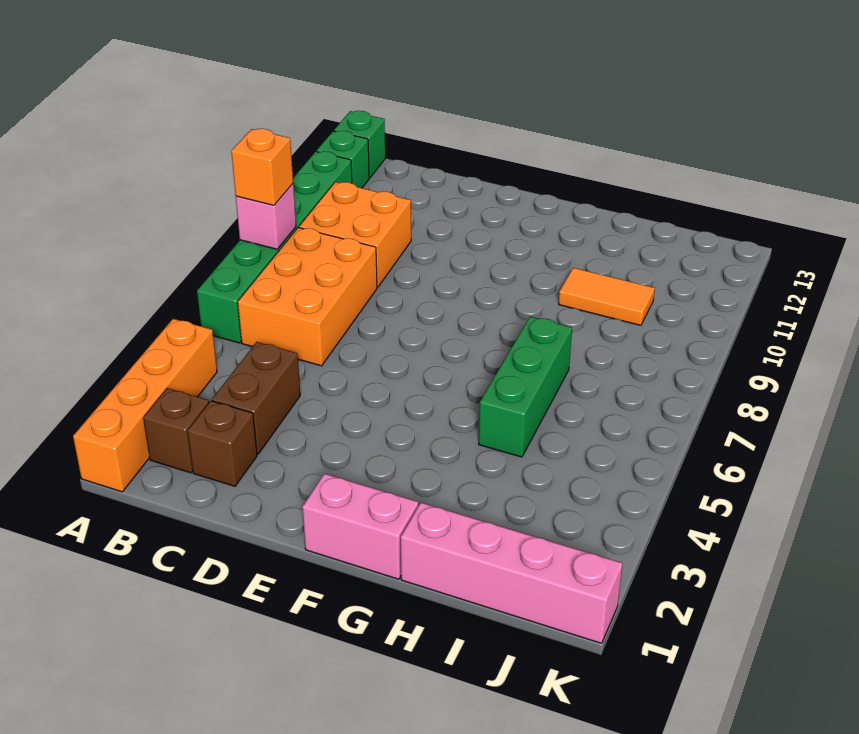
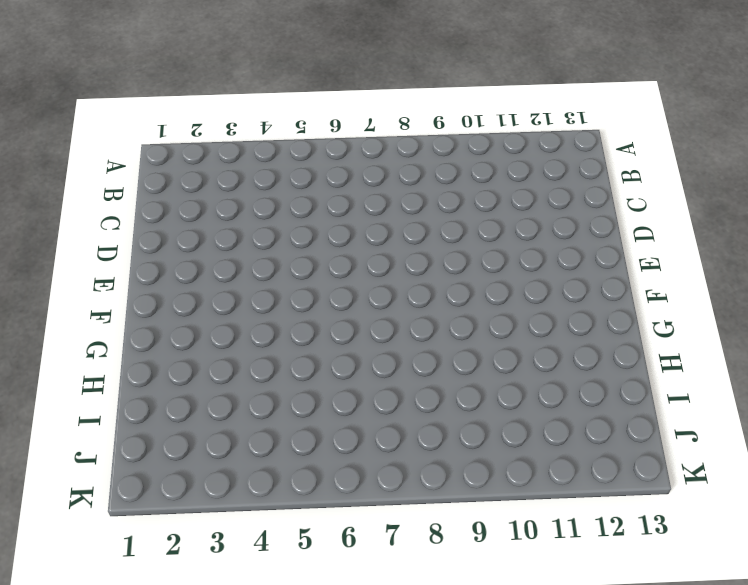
none -> orange brick A1:A4 level 1
none -> green brick A6:A11 level 1
none -> green brick A12 level 1

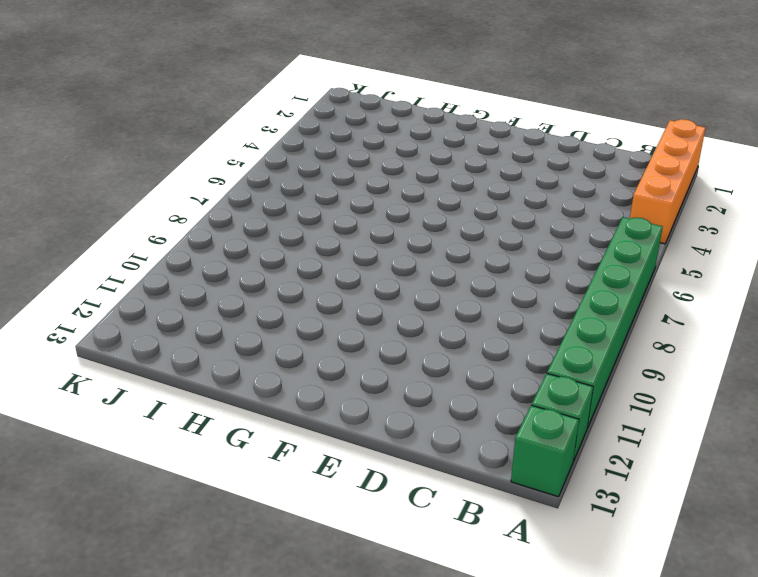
none -> brown brick B2 level 1
none -> orange brick B6:C8 level 1
none -> orange brick B9:C10 level 1

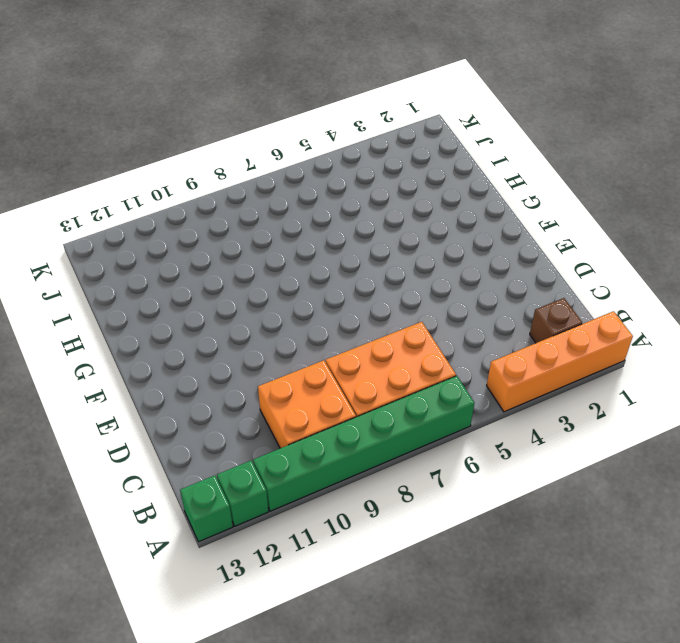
none -> brown brick C2 level 1
none -> brown brick C3:C4 level 1
none -> pink brick F1:G1 level 1

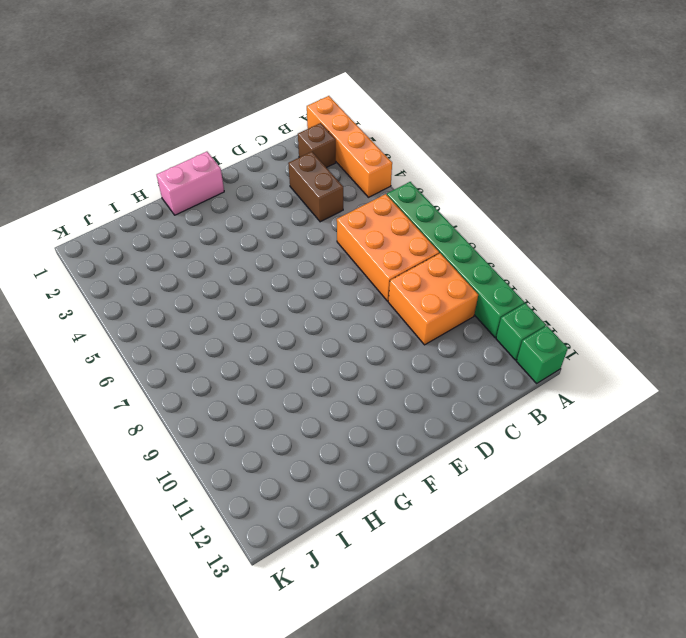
none -> brown brick C2 level 1
none -> pink brick H1:K1 level 1
none -> green brick H5:H7 level 1

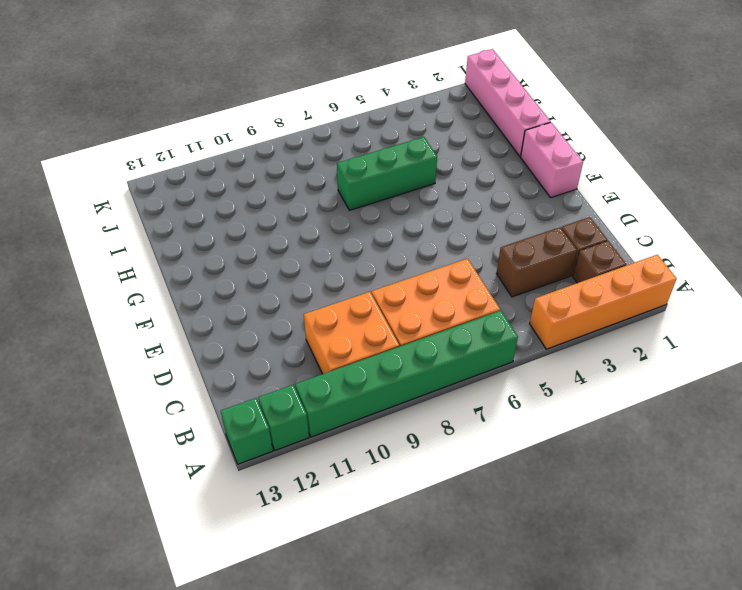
none -> orange tile H10:I10 level 1
none -> pink brick A8 level 2
none -> orange brick A8 level 3

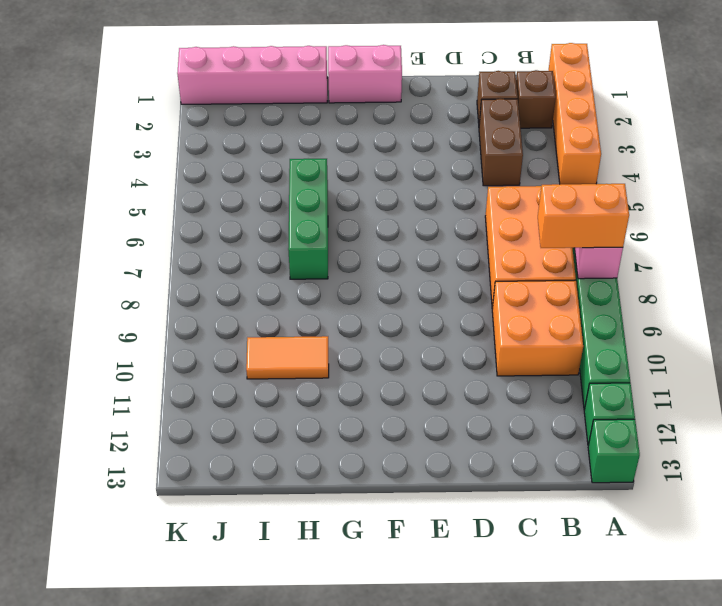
orange brick A8:B8 level 3 -> orange brick A8 level 3

